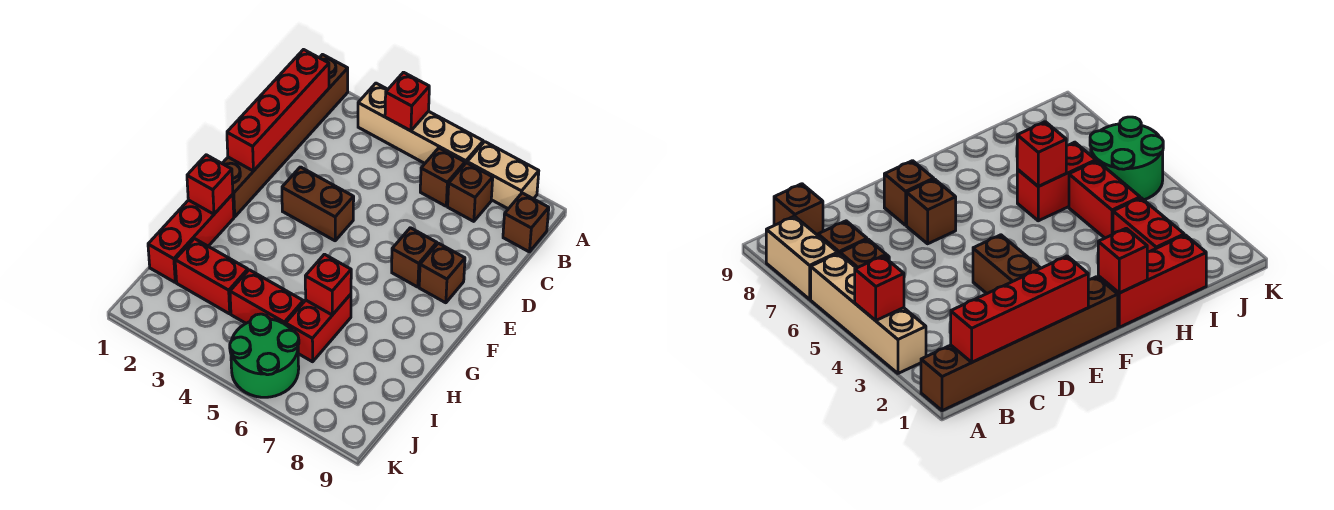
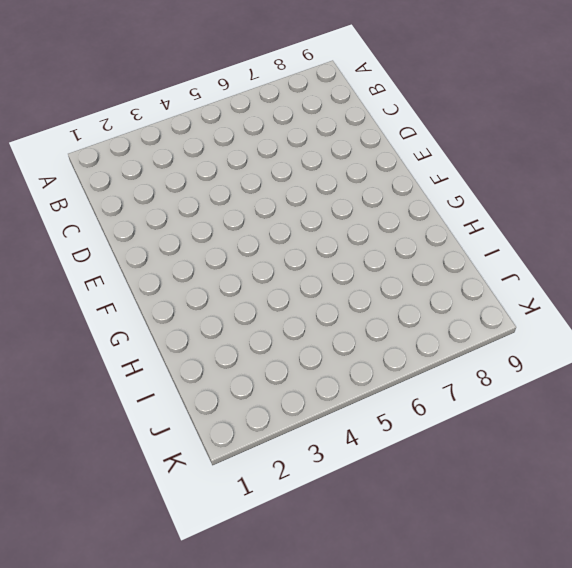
none -> brown brick A1:F1 level 1
none -> tan brick A3:A6 level 1
none -> tan brick A7:A8 level 1

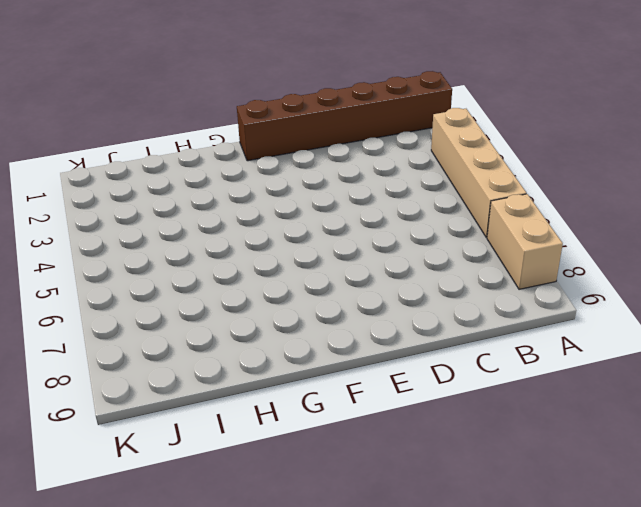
none -> brown brick B6 level 1
none -> brown brick B7 level 1
none -> brown brick B9 level 1

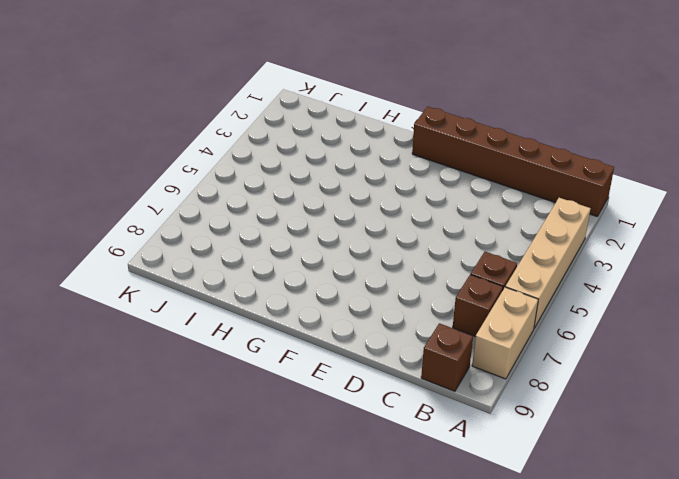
none -> brown brick E3:E4 level 1
none -> brown brick E7 level 1
none -> brown brick E8 level 1

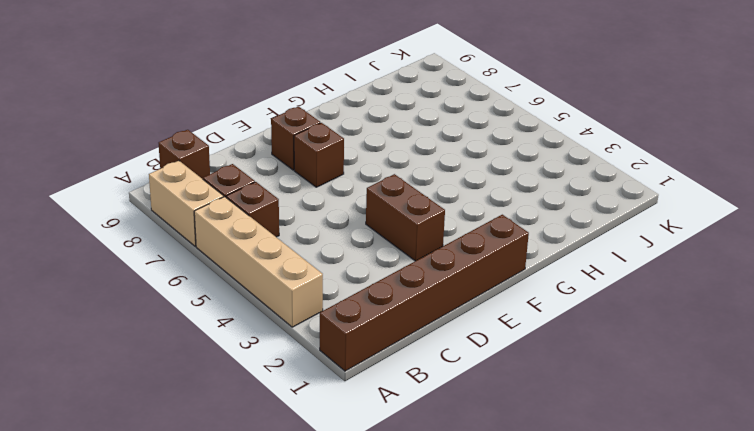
none -> red brick G1:I1 level 1
none -> red brick H6:I6 level 1
none -> red brick I2:I3 level 1

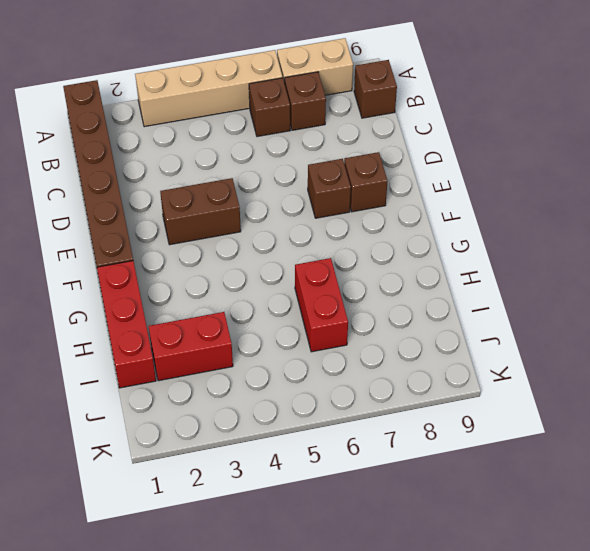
none -> red brick I4:I5 level 1
none -> green round brick J5:K6 level 1
none -> red brick A4 level 2

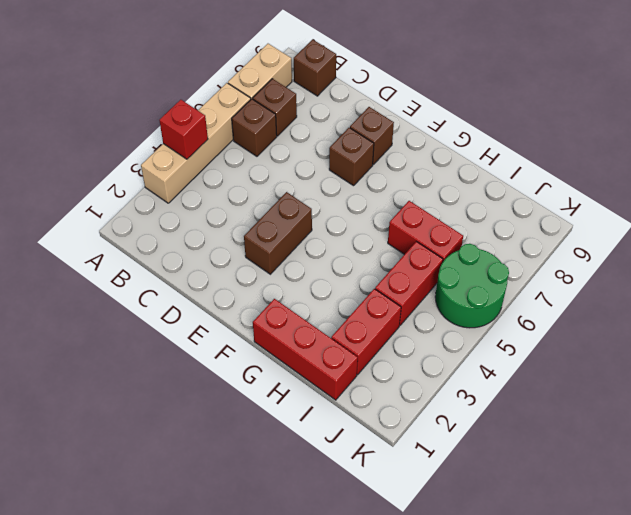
none -> brown brick A1:F1 level 1
none -> red brick B1:E1 level 2
none -> red brick G1 level 2

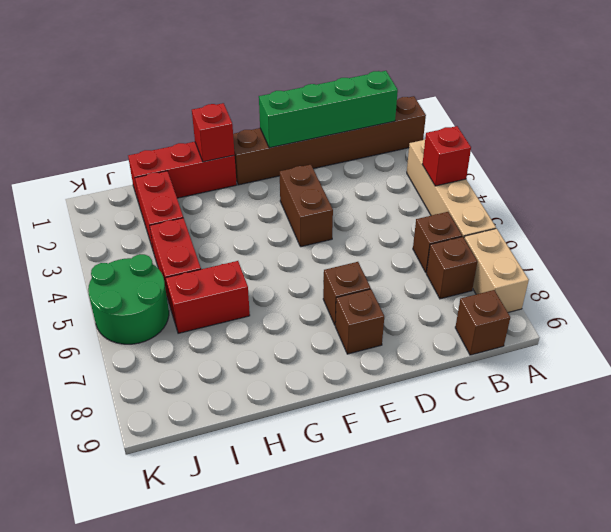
green brick B1:E1 level 2 -> red brick B1:E1 level 2
none -> red brick H6 level 2

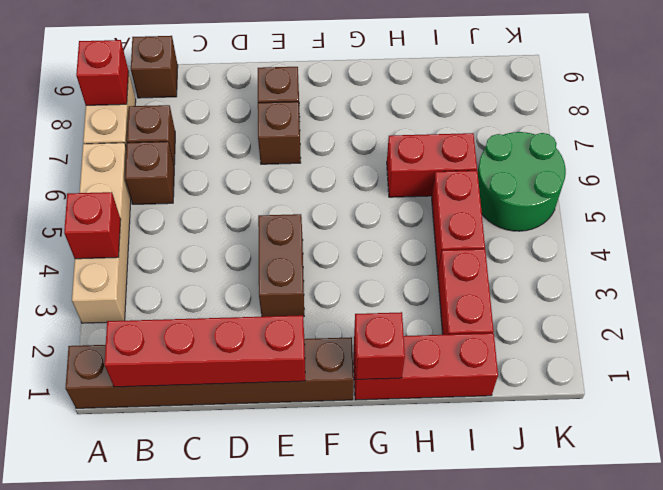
red brick A8 level 2 -> red brick H6 level 2

